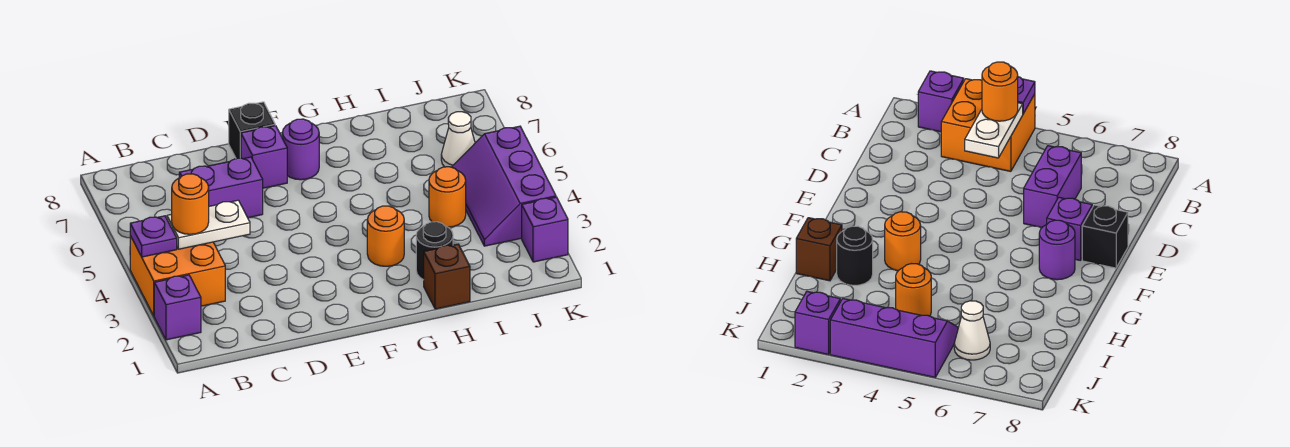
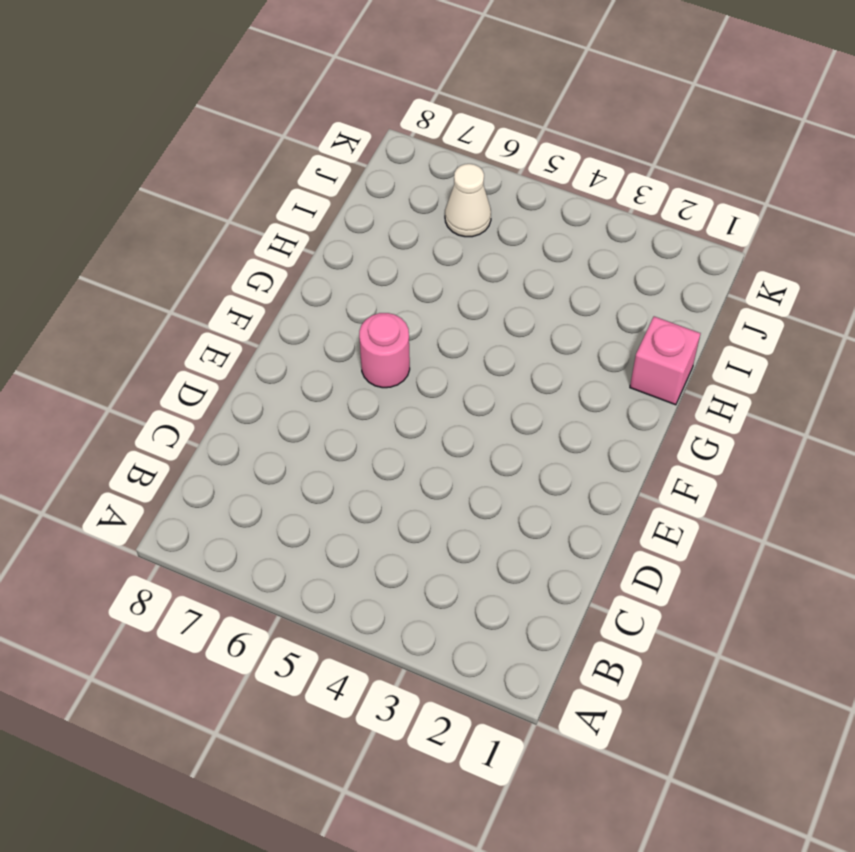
pink round brick F6 level 1 -> none
pink brick H1 level 1 -> brown brick H1 level 1
none -> purple brick A2 level 1
none -> orange brick A3:B4 level 1
none -> purple brick C6:D6 level 1

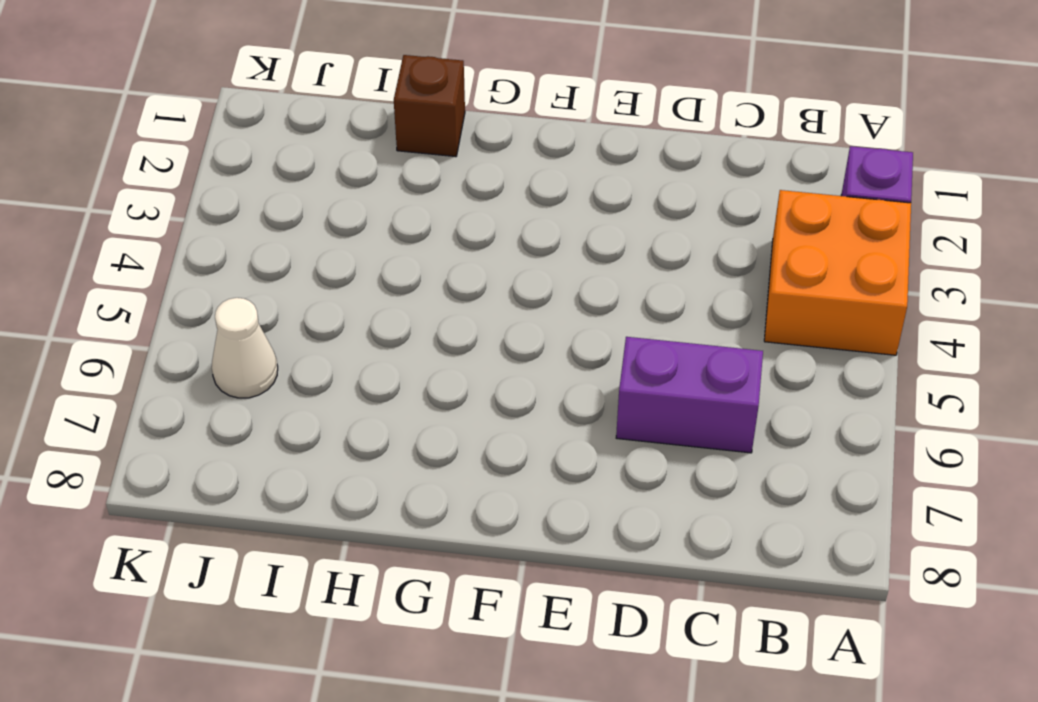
none -> purple brick E7 level 1
none -> black brick E8 level 1
none -> purple round brick F7 level 1

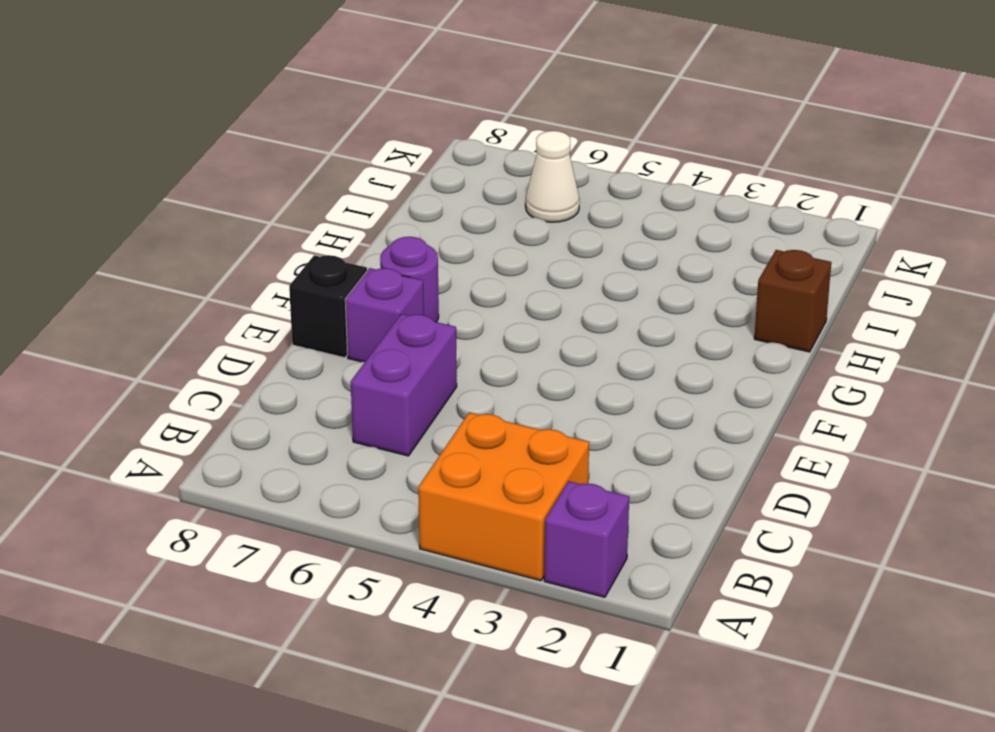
none -> orange round brick G3 level 1
none -> black round brick H2 level 1
none -> orange round brick I4 level 1

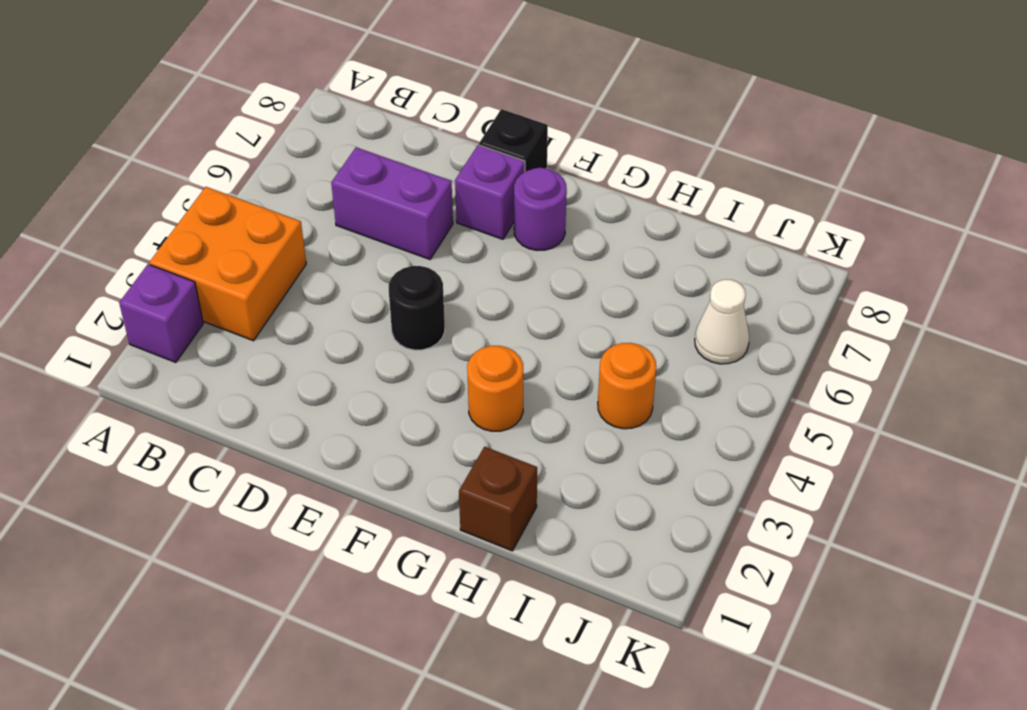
black round brick E4 level 1 -> black round brick H2 level 1
none -> purple slope J3:K5 level 1 top K
none -> purple brick K2 level 1
none -> purple plate A4 level 2

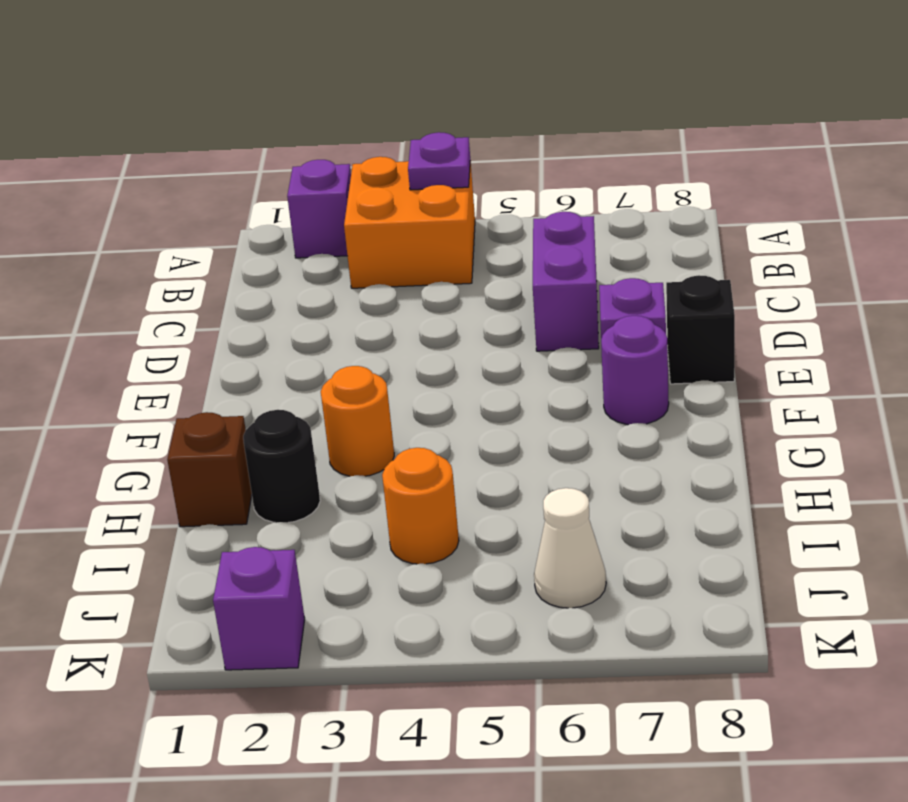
none -> purple slope J3:K5 level 1 top K
none -> white plate B4:C4 level 2
none -> orange round brick B4 level 3

